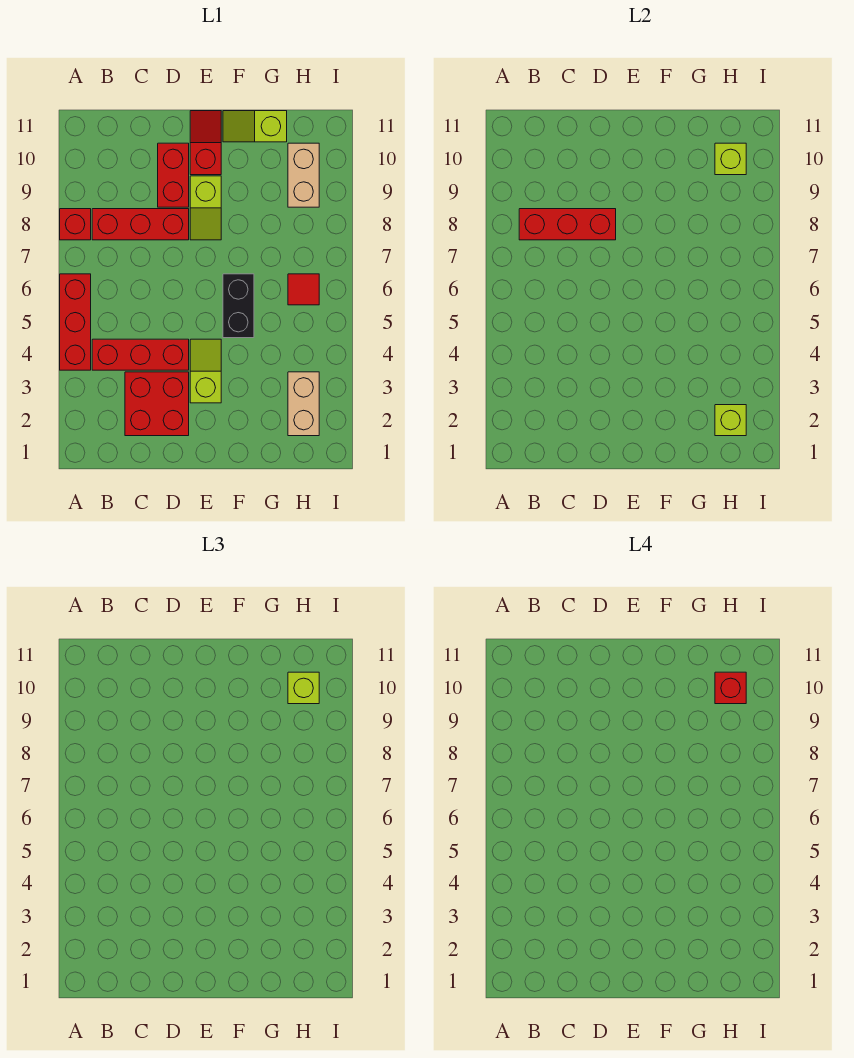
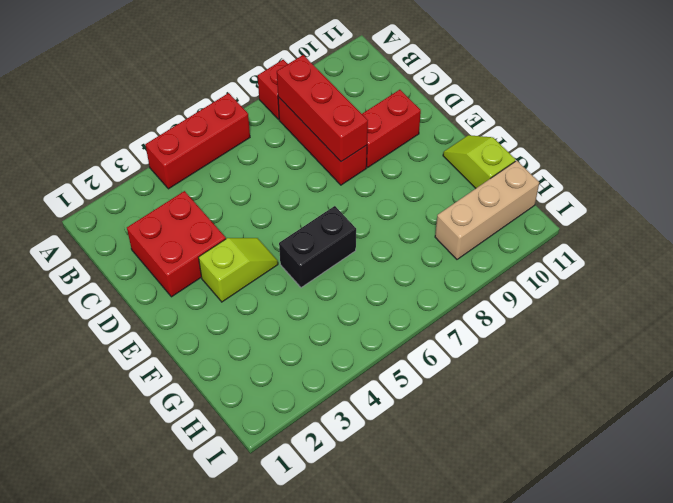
tan brick H9:H11 level 1 -> tan brick H9:H10 level 1
none -> red brick B4:D4 level 1
none -> lime slope E8:E9 level 1 top 9
none -> red slope E10:E11 level 1 top 10

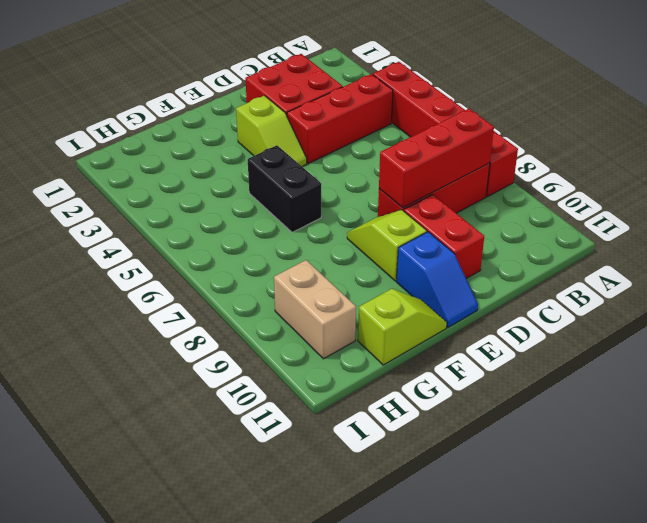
blue slope E10:E11 level 1 top 10 -> red slope E10:E11 level 1 top 10
none -> tan brick H2:H3 level 1
none -> red tile H6 level 1
none -> lime brick H2 level 2

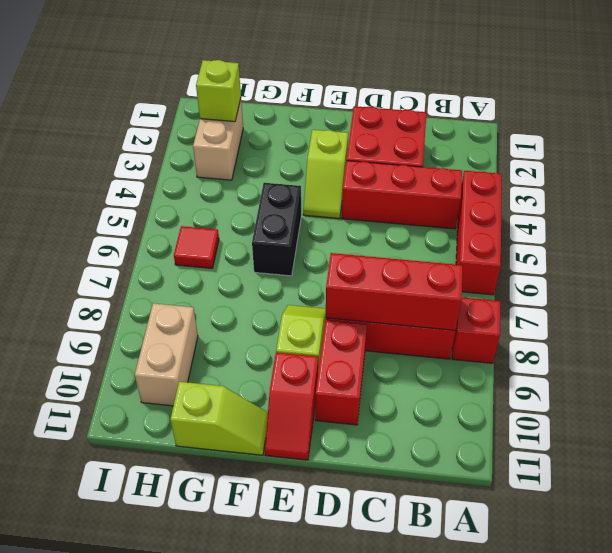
none -> lime brick H10 level 2
none -> lime brick H10 level 3
none -> red brick H10 level 4

